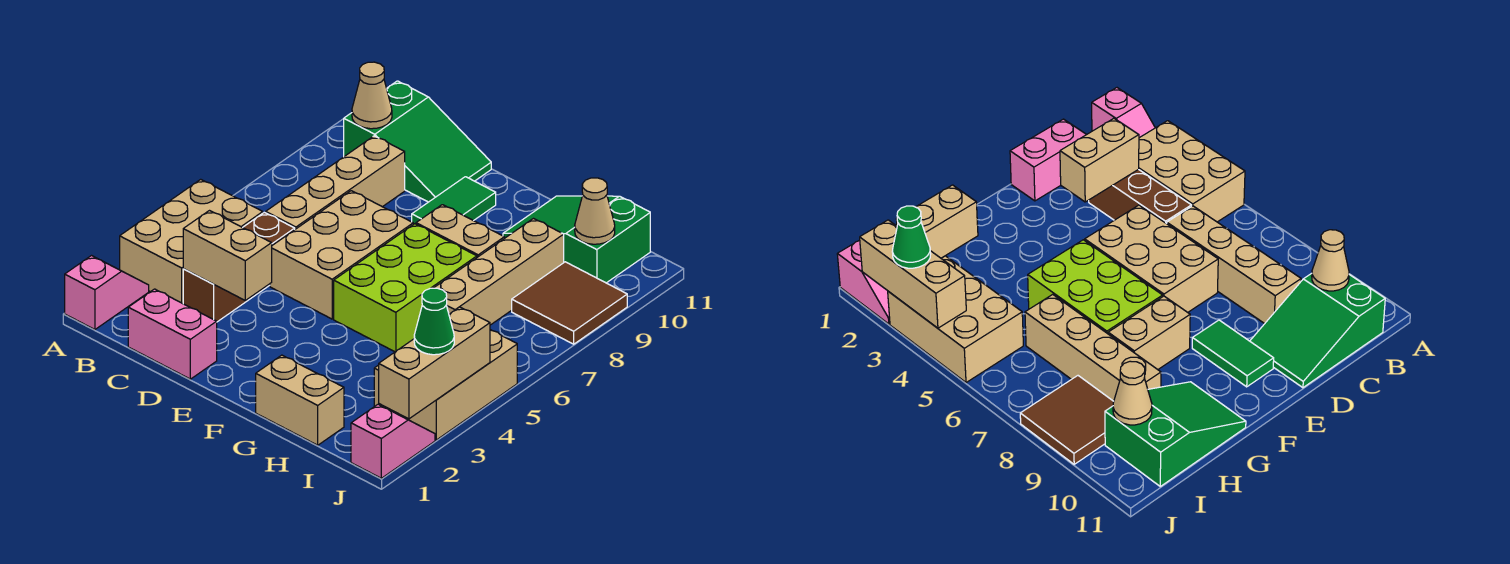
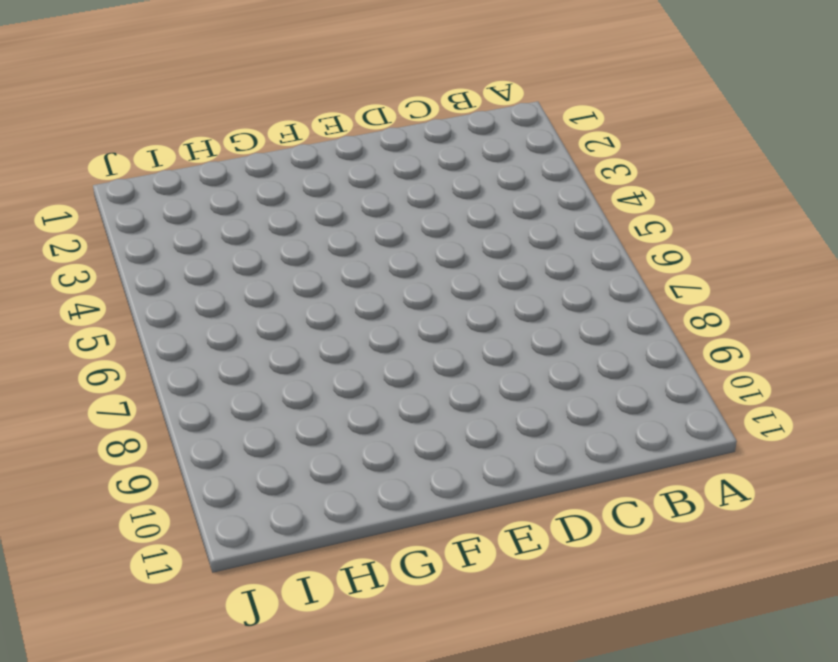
none -> pink slope A1:A2 level 1 top 1
none -> tan brick A3:B5 level 1
none -> green slope B10:D11 level 1 top B

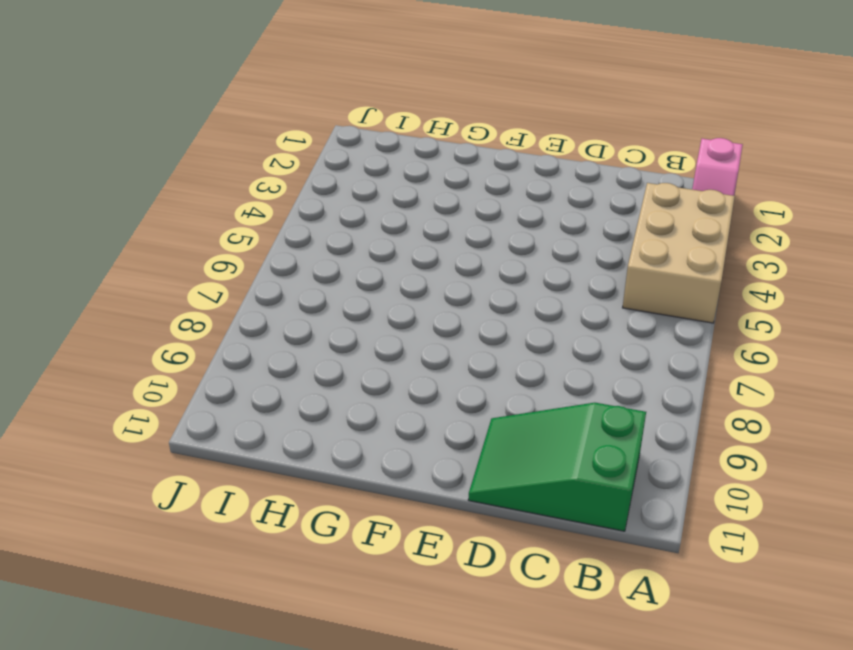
none -> pink brick C1:D1 level 1
none -> brown brick C3:C5 level 1
none -> tan brick C6:C9 level 1

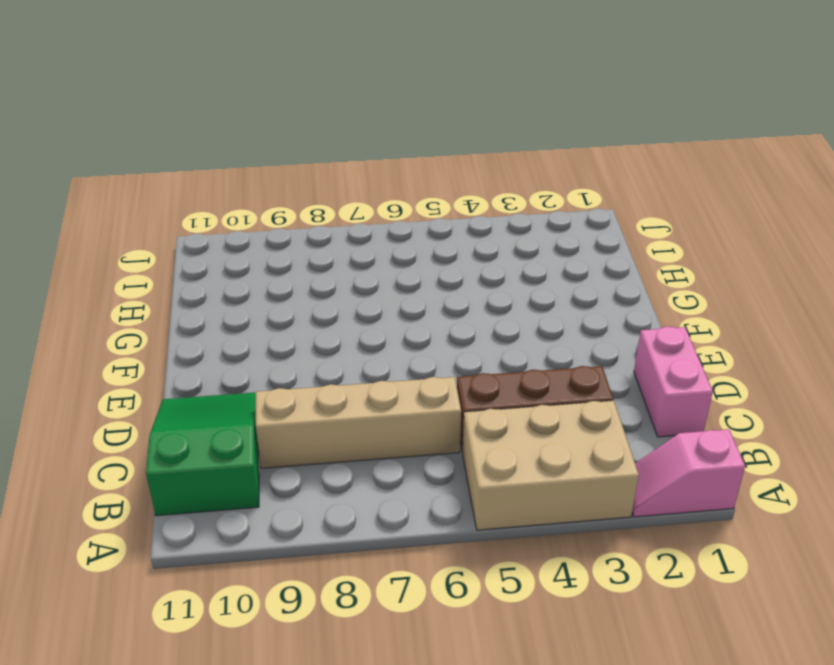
none -> tan brick D5:E7 level 1
none -> green tile E9:E10 level 1
none -> lime brick F5:G7 level 1

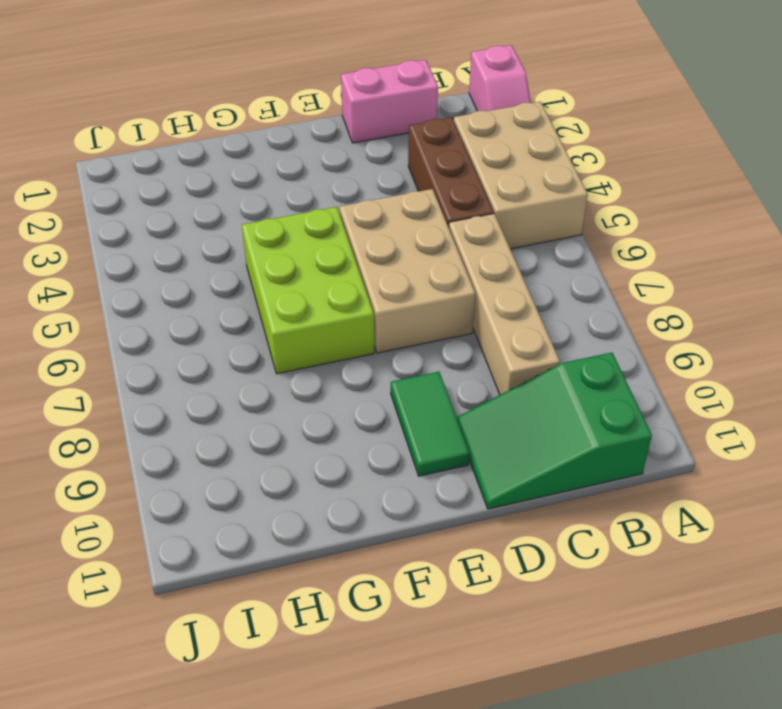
none -> tan brick F8:G8 level 1
none -> tan brick G1:H1 level 1
none -> green slope G10:I11 level 1 top I

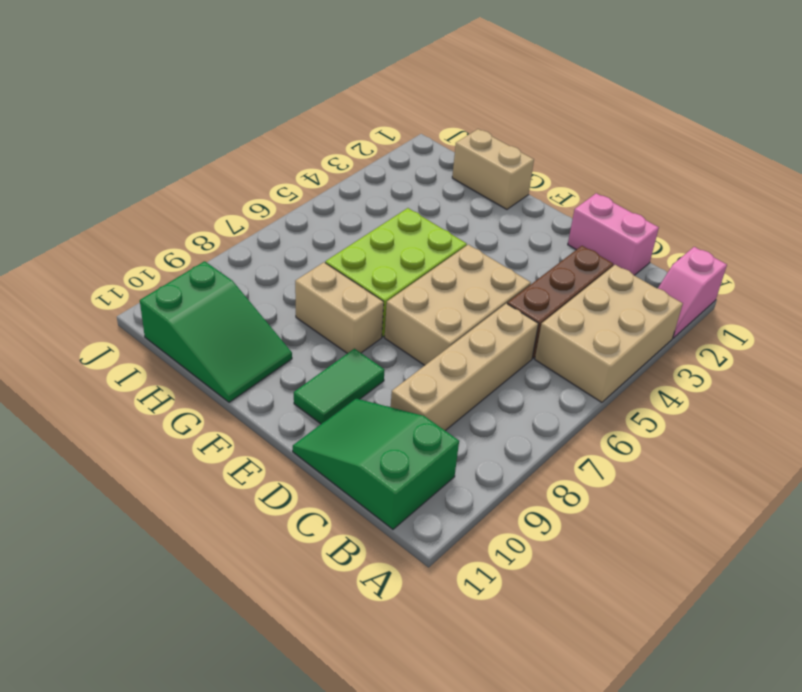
none -> tan brick H6:H9 level 1
none -> tan brick I3:J5 level 1
none -> brown tile I8:J9 level 1

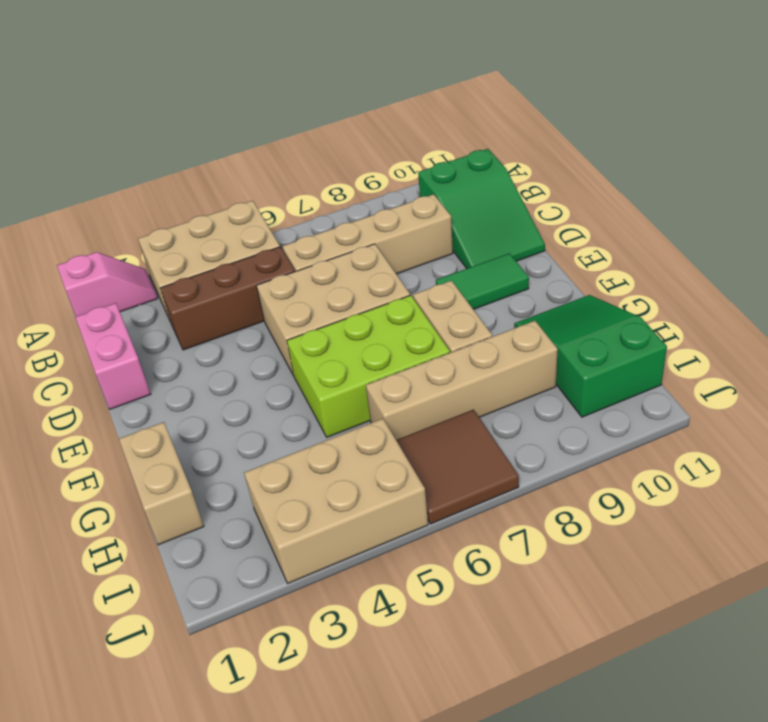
brown tile I6:J7 level 1 -> brown tile I8:J9 level 1
none -> pink slope J1:J2 level 1 top 1
none -> tan cone B10 level 2
none -> tan brick C3:D3 level 2

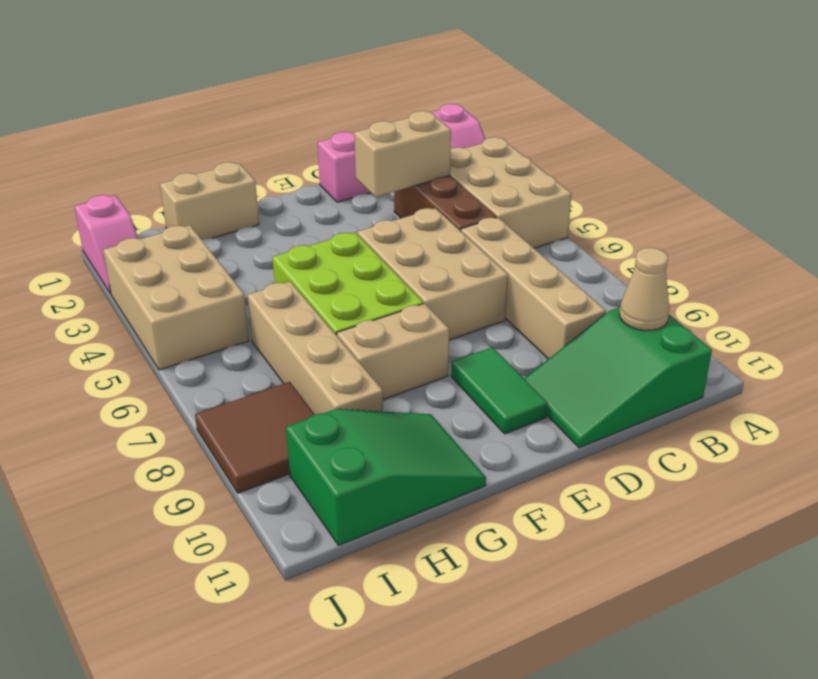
none -> tan cone I10 level 2
none -> tan brick J2:J4 level 2
none -> green cone J3 level 3

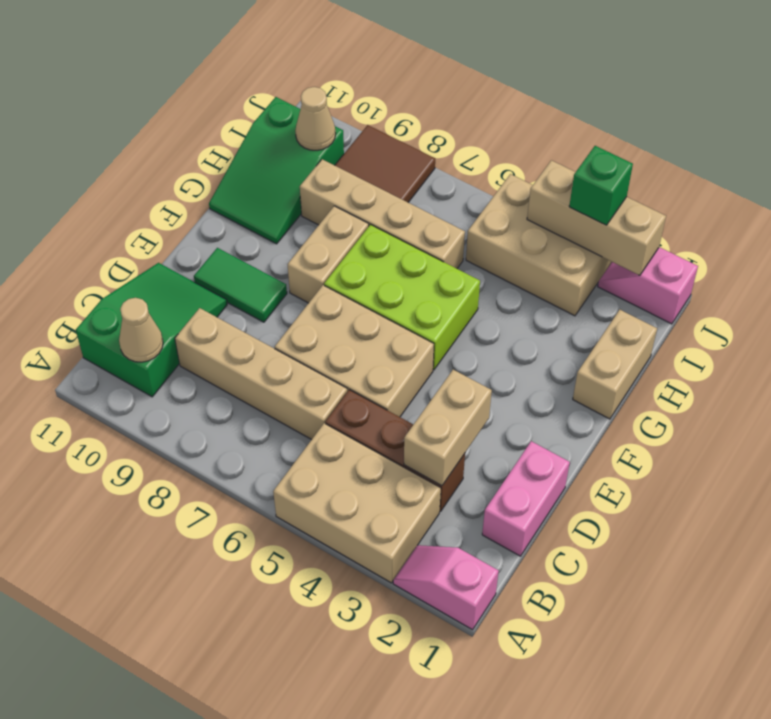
green brick J3 level 3 -> green cone J3 level 3

